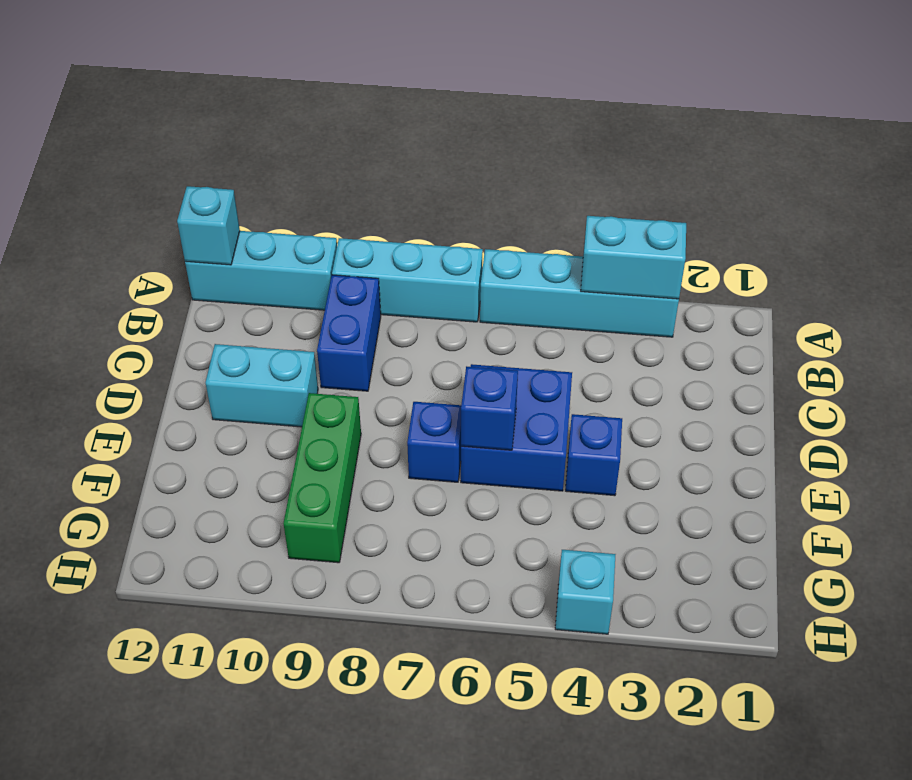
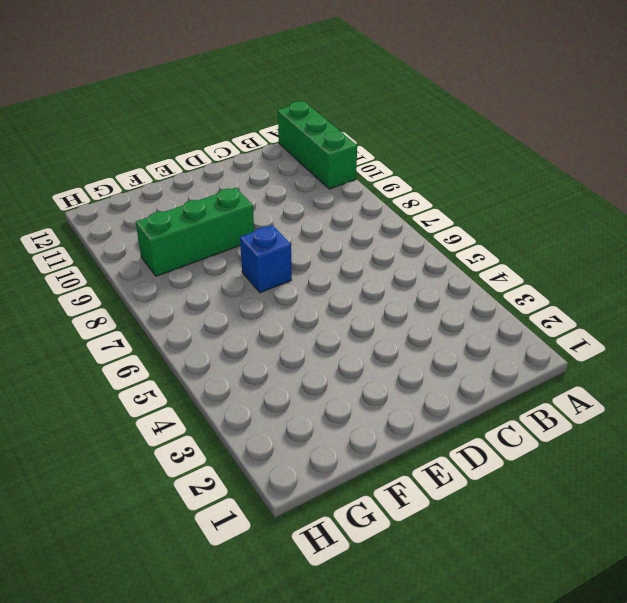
green brick A10:A12 level 1 -> cyan brick A10:A12 level 1
none -> cyan brick A3:A6 level 1
none -> cyan brick A7:A9 level 1
none -> blue brick B9:C9 level 1

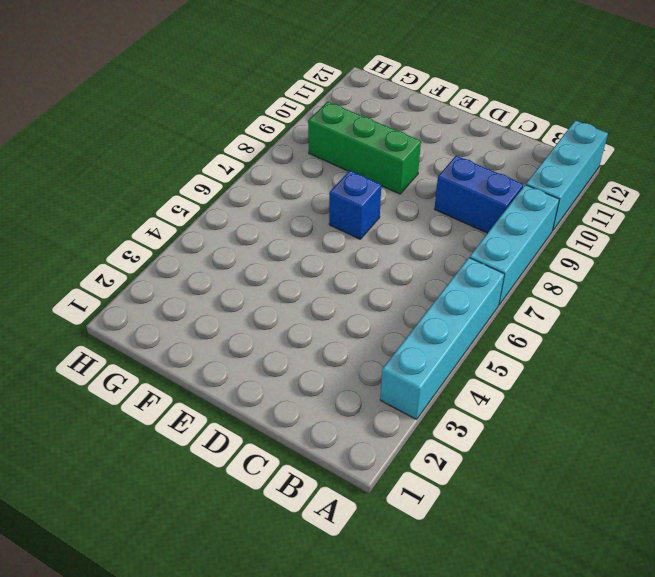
none -> blue brick D5:E6 level 1
none -> cyan brick D10:D11 level 1
none -> blue brick E4 level 1

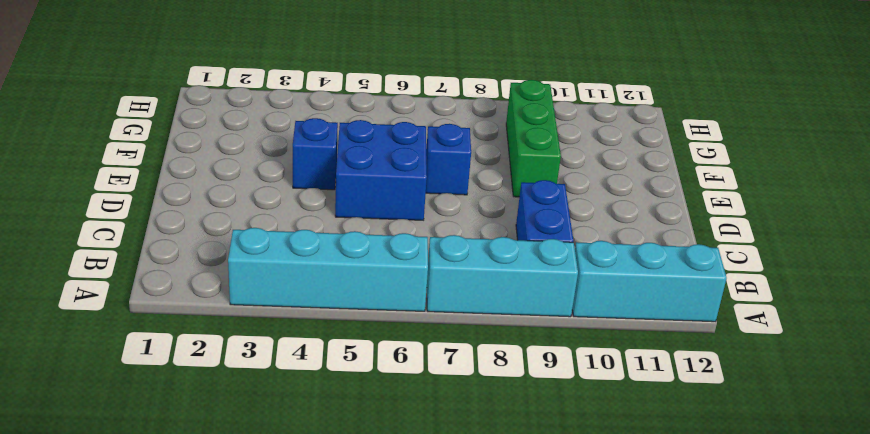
none -> cyan brick D10:D11 level 1
none -> cyan brick H4 level 1
none -> cyan brick A3:A4 level 2

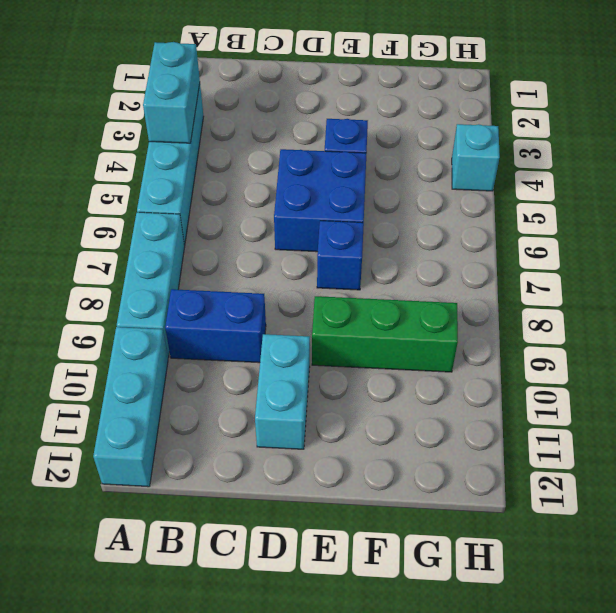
none -> cyan brick A12 level 2
none -> blue brick E6 level 2

